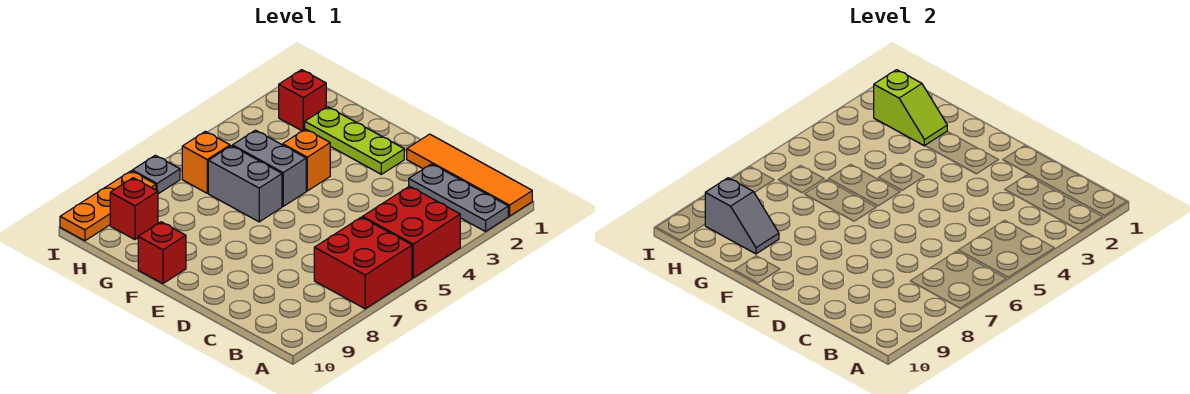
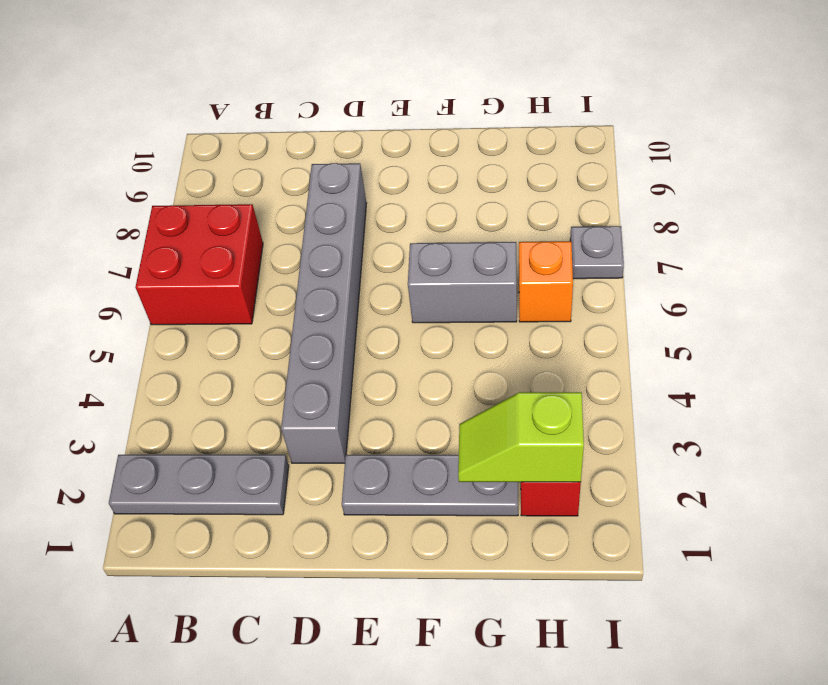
grey brick D3:D8 level 1 -> none
grey plate E2:G2 level 1 -> lime plate E2:G2 level 1
none -> orange tile A1:D1 level 1
none -> red brick A4:B5 level 1
none -> orange brick F4 level 1

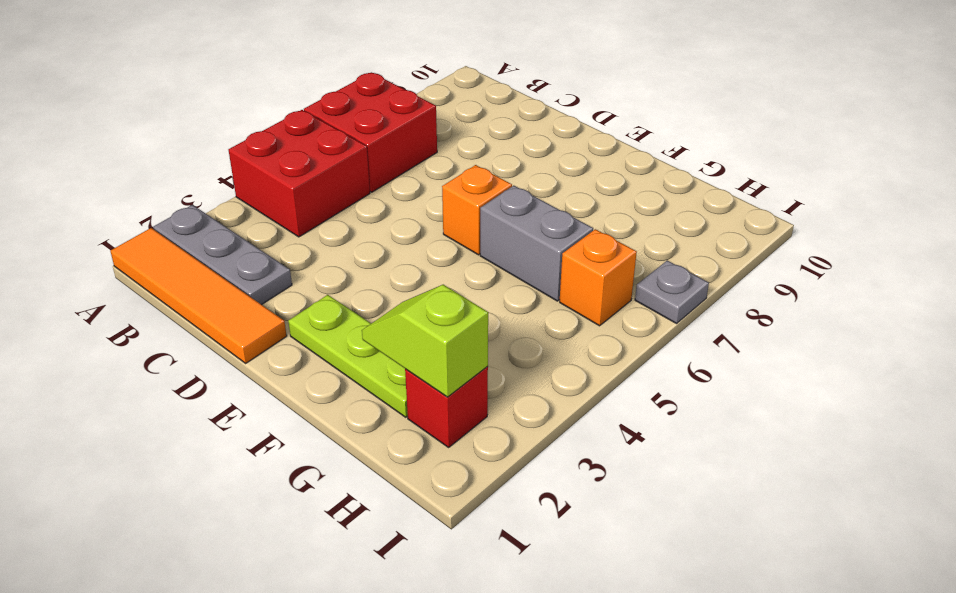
orange brick E6 level 1 -> orange brick F4 level 1
none -> grey brick F5:G5 level 1
none -> red brick F10 level 1
none -> red brick H9 level 1

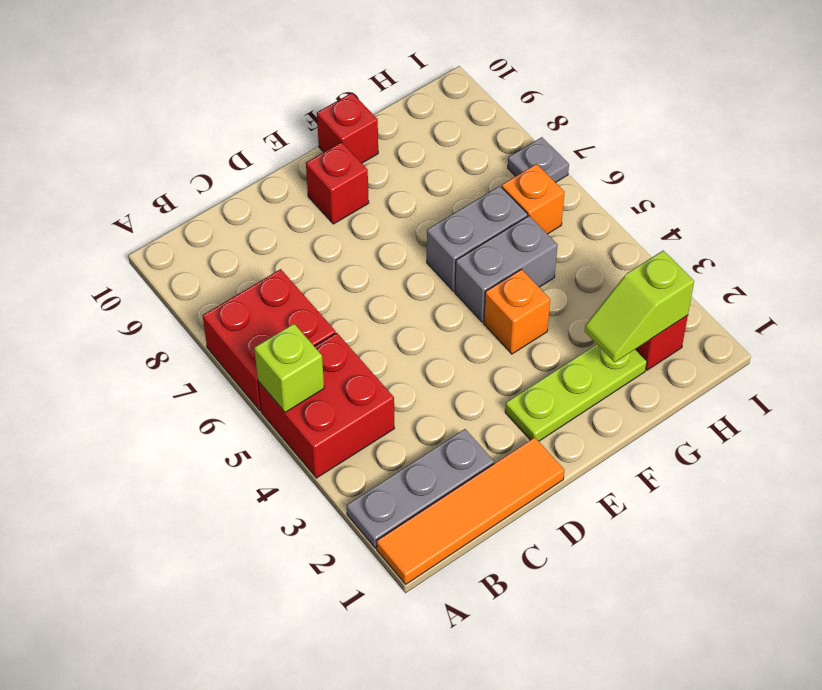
lime brick A5 level 2 -> none
red brick E9 level 1 -> red brick H9 level 1
none -> orange plate I8:I10 level 1
none -> grey slope G9:H9 level 2 top H

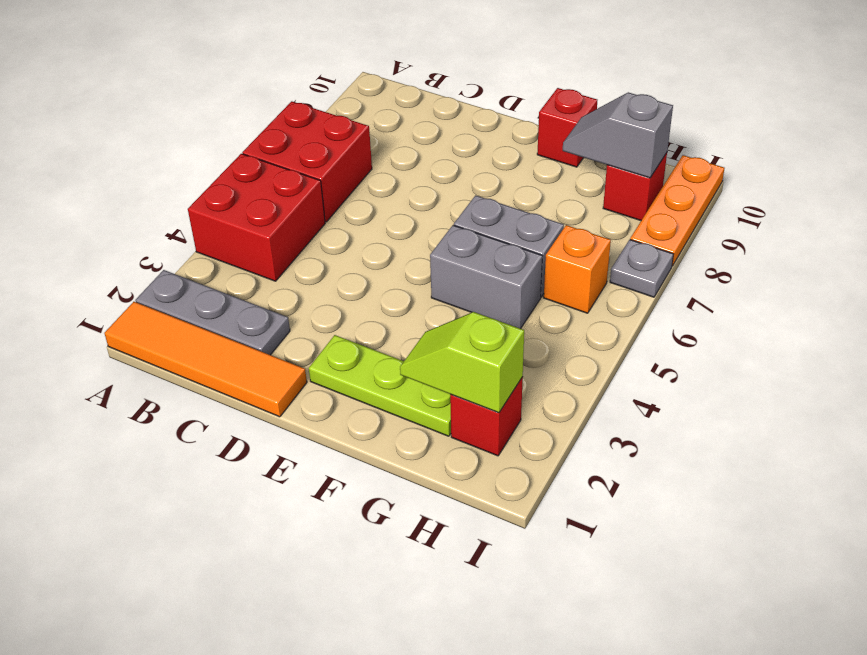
none -> orange brick F4 level 1

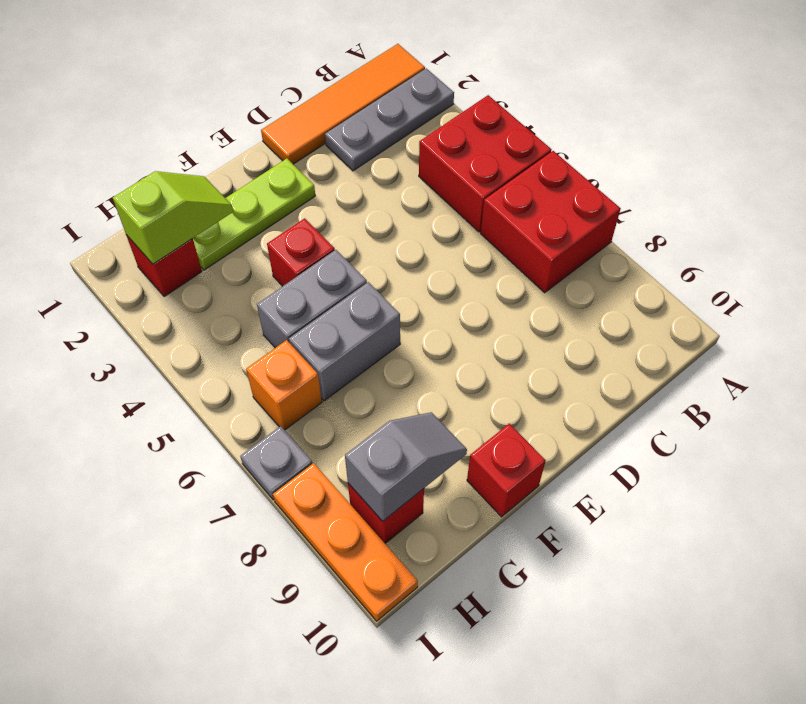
red brick F4 level 1 -> orange brick F4 level 1

